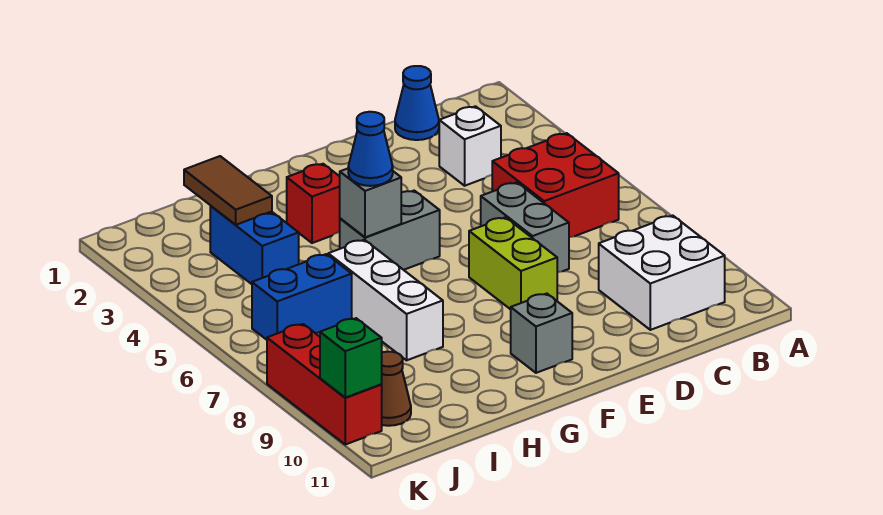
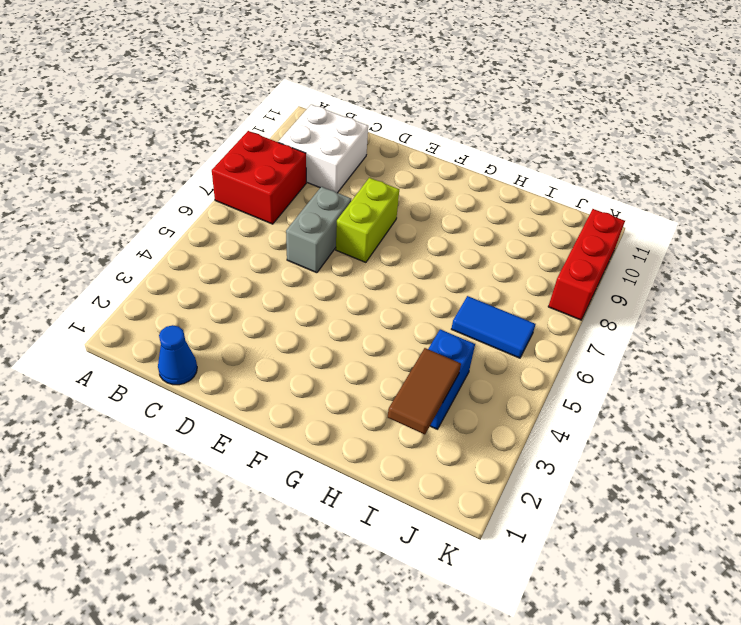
red brick A7:B8 level 1 -> red brick B5:C6 level 1
blue tile I6:J6 level 1 -> blue brick I6:J6 level 1
none -> white brick C3 level 1
none -> grey brick F5:G5 level 1
none -> grey brick F10 level 1

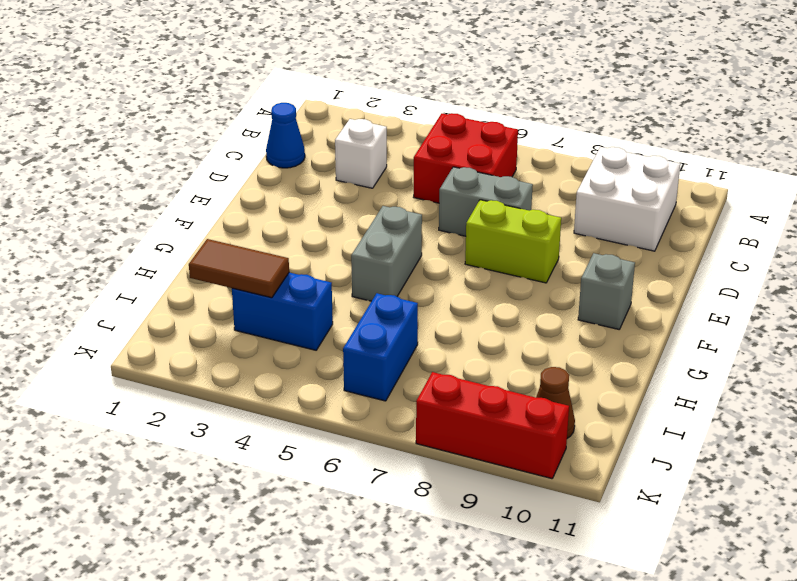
none -> red brick G3 level 1
none -> white brick H6:H8 level 1
none -> grey brick G5 level 2

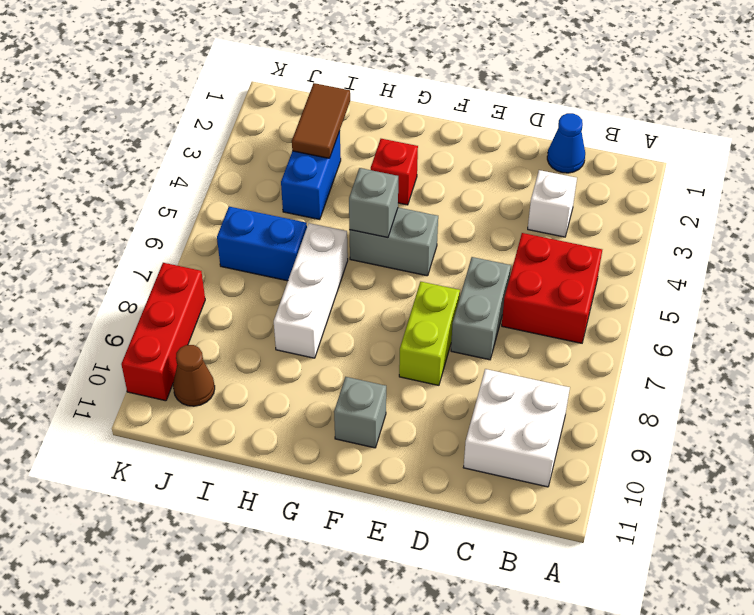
none -> green brick K10 level 2
none -> blue cone G5 level 3

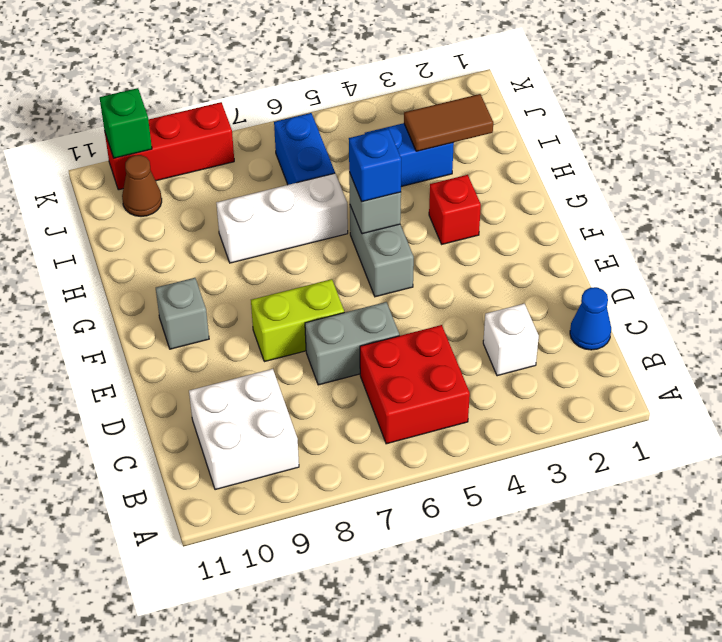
blue brick G5 level 3 -> blue cone G5 level 3

